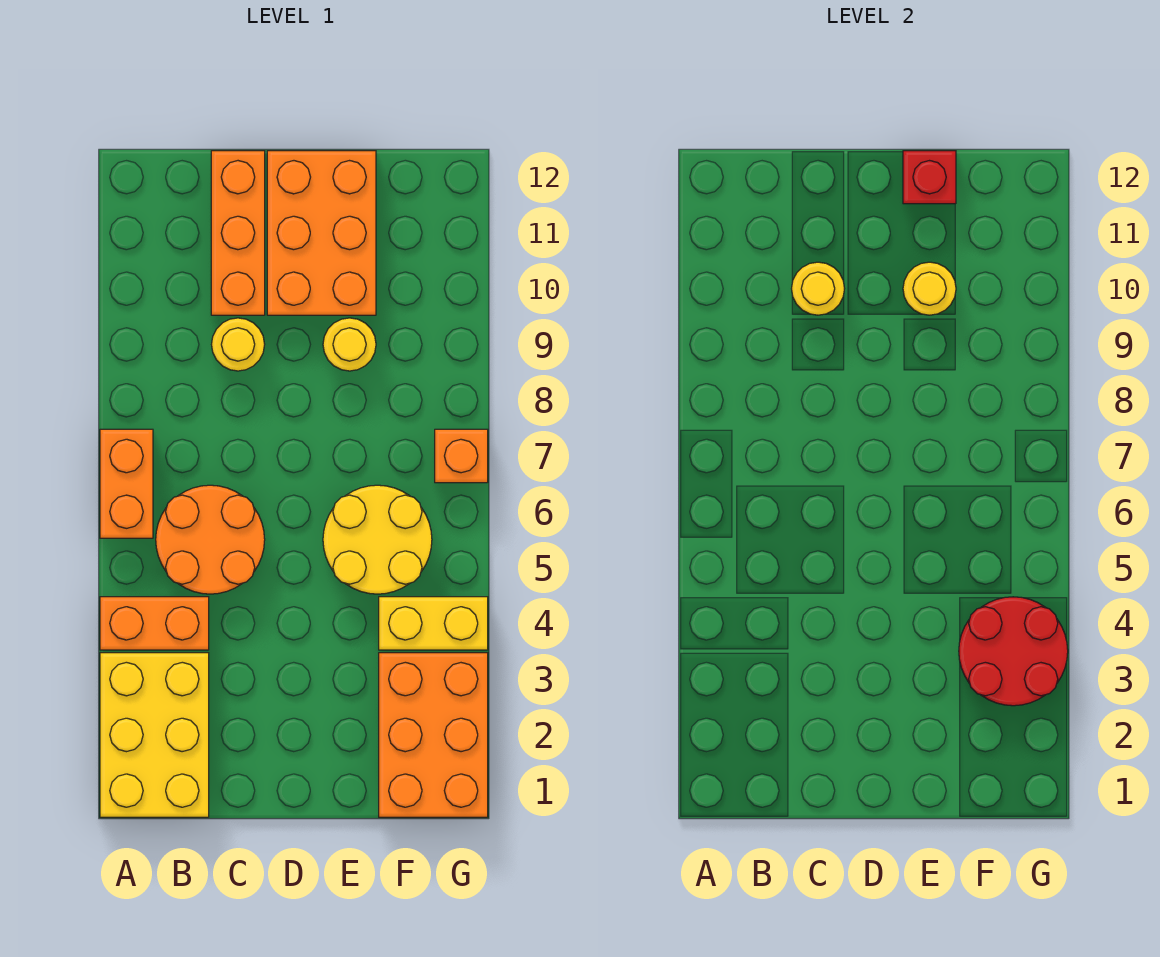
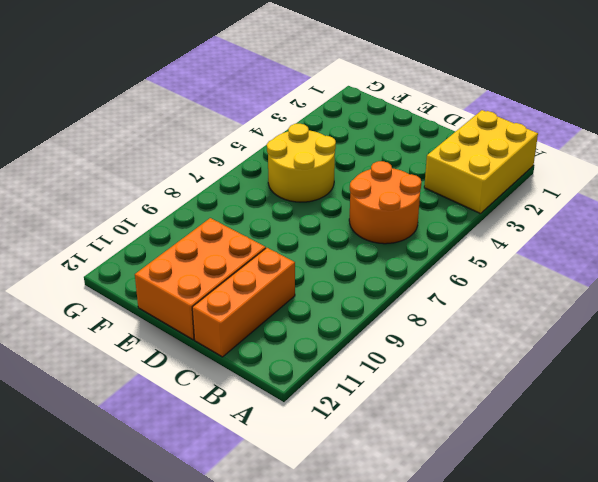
none -> orange brick A4:B4 level 1
none -> orange brick A6:A7 level 1
none -> yellow round brick C9 level 1

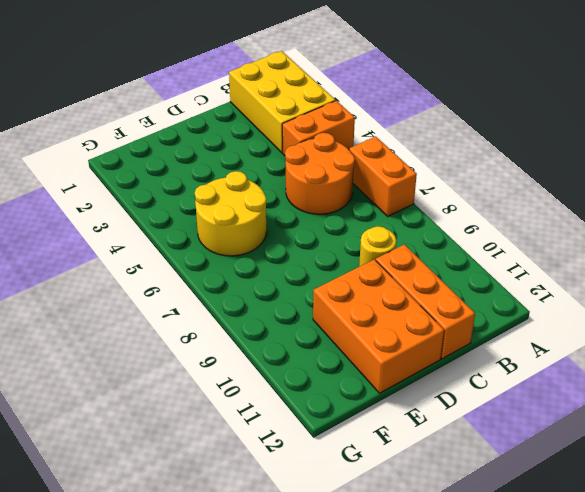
none -> yellow round brick E9 level 1
none -> orange brick F1:G3 level 1
none -> yellow brick F4:G4 level 1

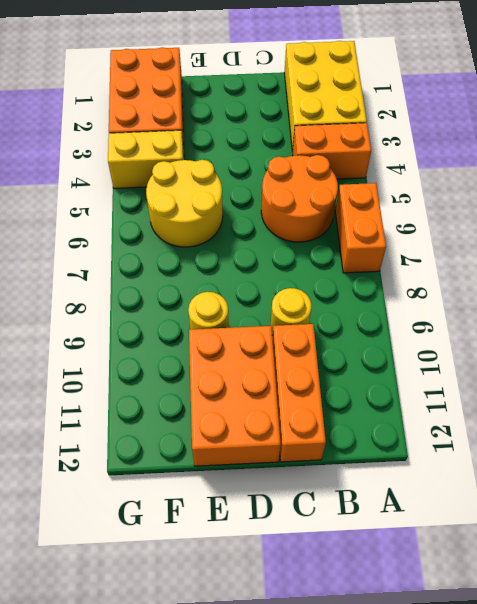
none -> orange brick G7 level 1
none -> yellow round brick C10 level 2
none -> yellow round brick E10 level 2

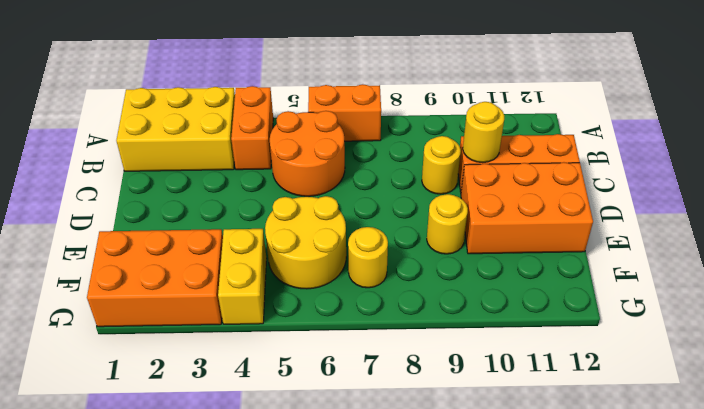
yellow round brick F7 level 1 -> yellow round brick E10 level 2
none -> orange brick G7 level 1
none -> red brick E12 level 2
none -> red round brick F3:G4 level 2

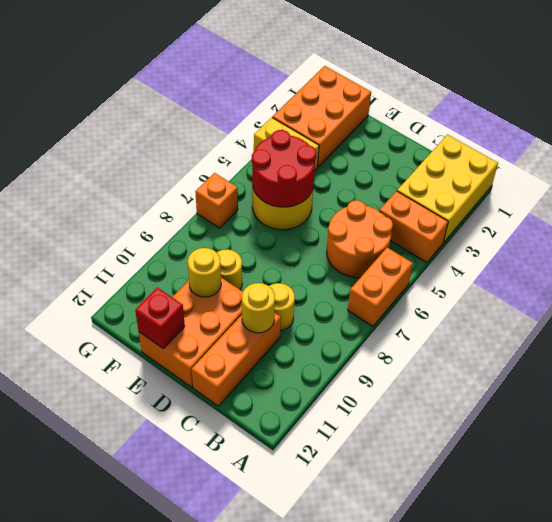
red round brick E5:F6 level 2 -> red round brick F3:G4 level 2

